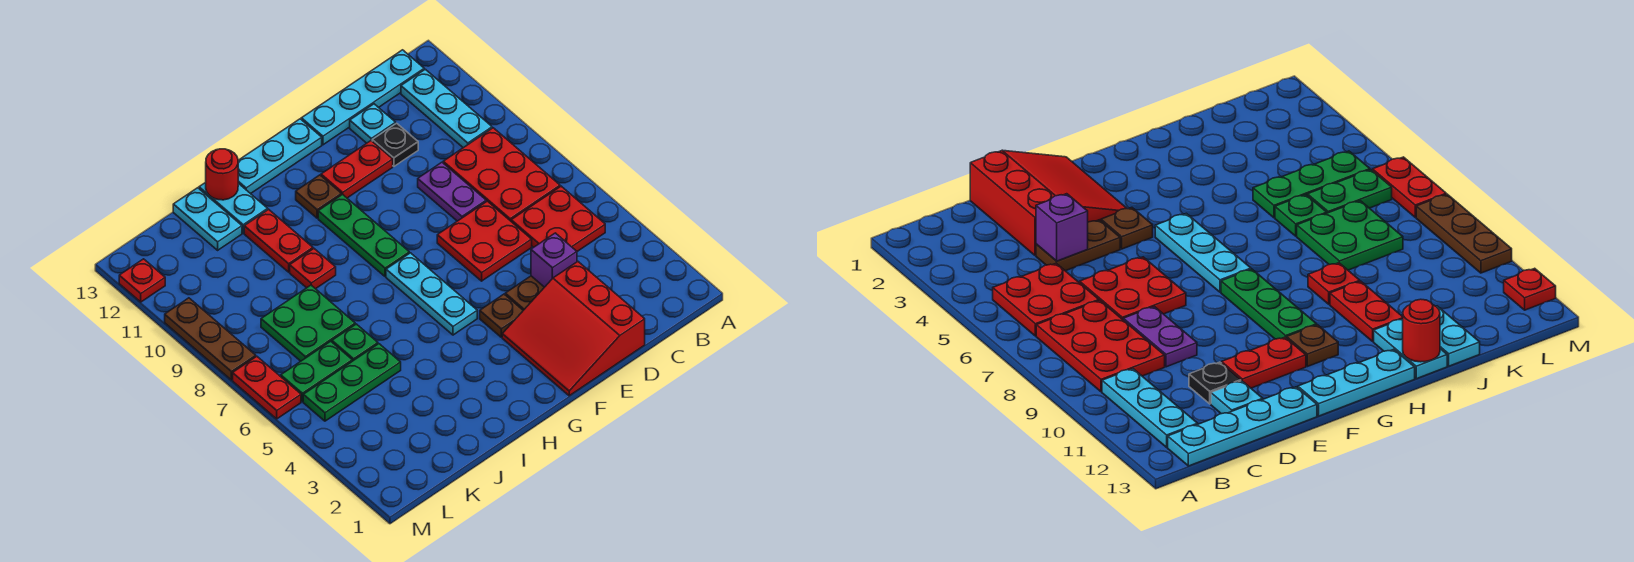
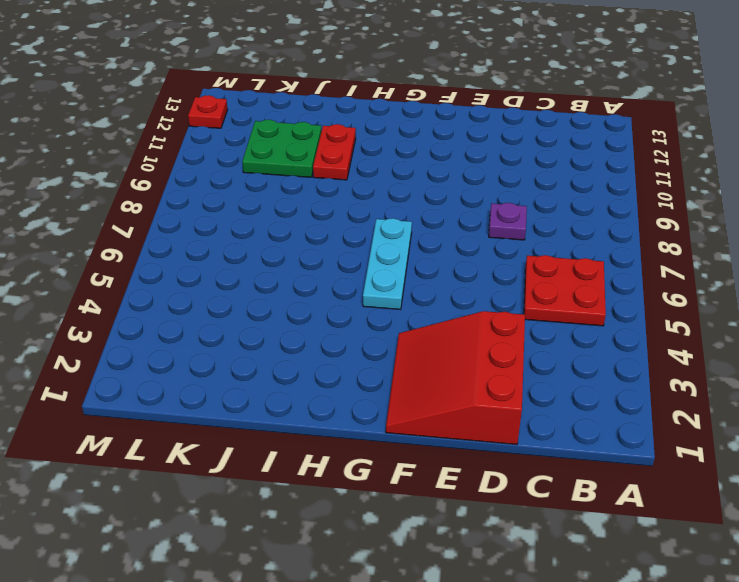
purple plate D8 level 1 -> purple plate D8:D9 level 1
green plate J10:K11 level 1 -> green plate J7:K8 level 1
none -> red plate B7:C9 level 1
none -> cyan plate B10:B12 level 1
none -> cyan plate B13:E13 level 1

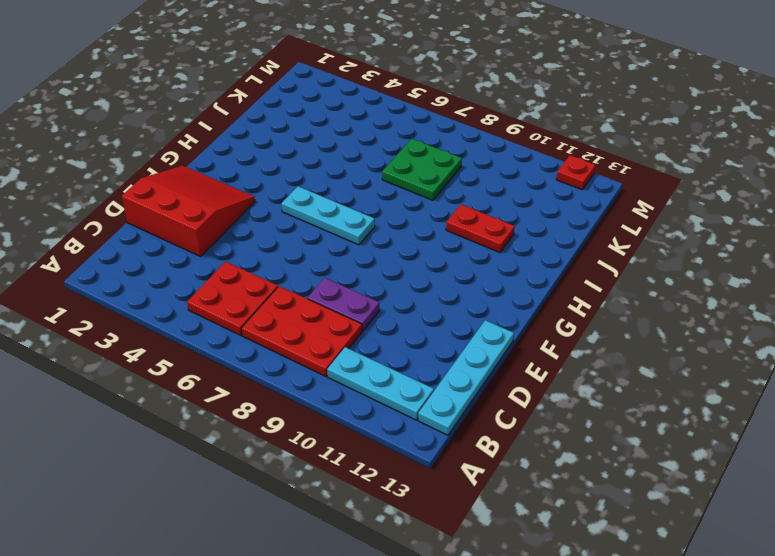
none -> brown plate D4:E4 level 1
none -> red plate D6:E7 level 1
none -> black plate D11 level 1

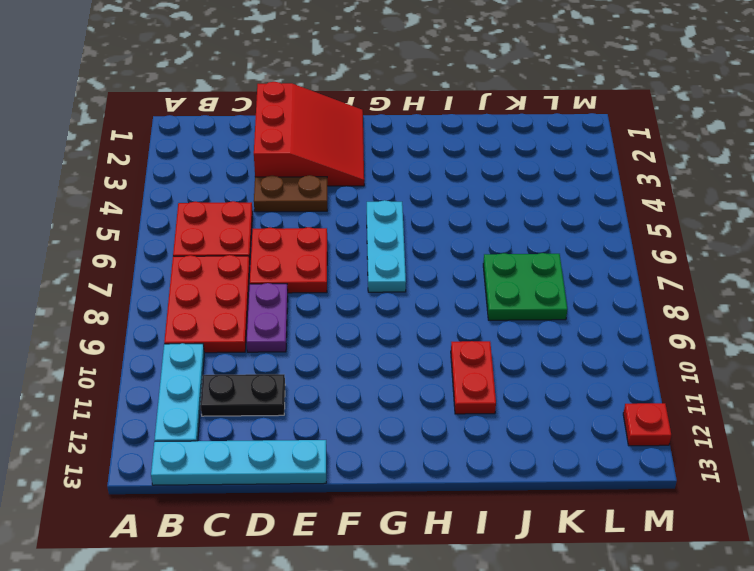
black plate C11:D11 level 1 -> black plate D11 level 1
none -> cyan plate D12 level 1
none -> red plate E11:F11 level 1
none -> brown plate F4 level 1

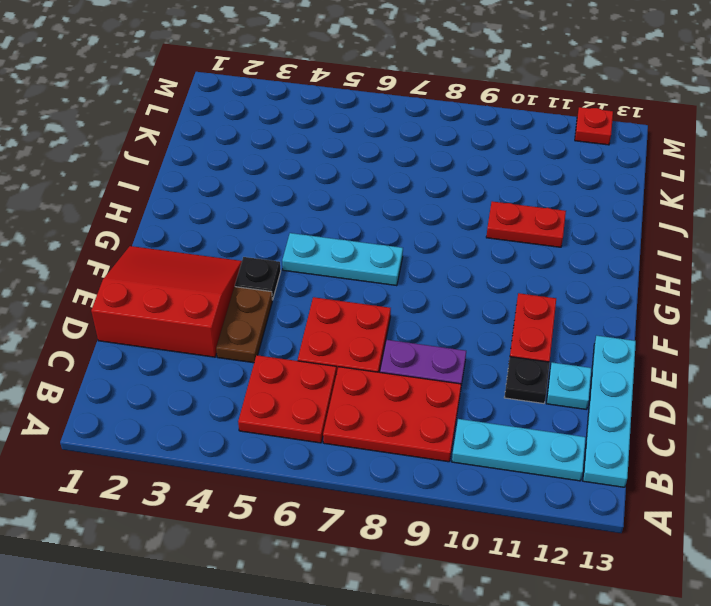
black plate F4 level 1 -> brown plate F4 level 1
none -> cyan plate F13:H13 level 1
none -> green plate G8:G10 level 1
none -> brown plate G11 level 1

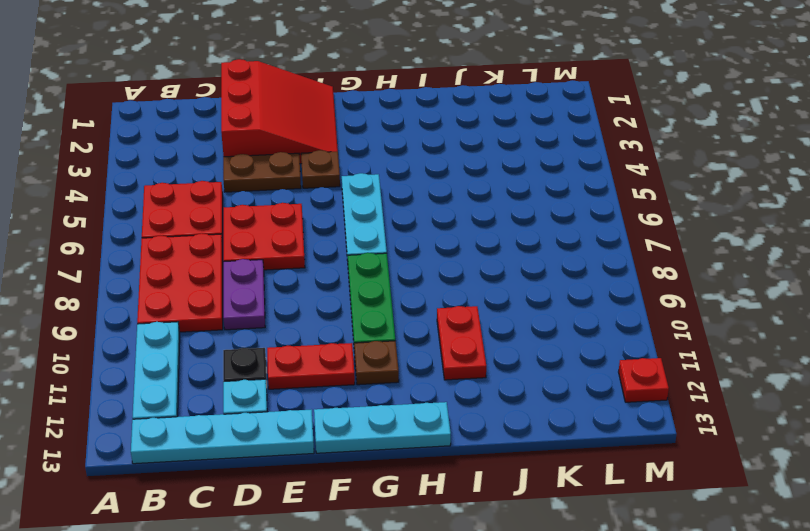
none -> red plate I9 level 1
none -> cyan plate I12:I13 level 1
none -> green plate J5:L5 level 1

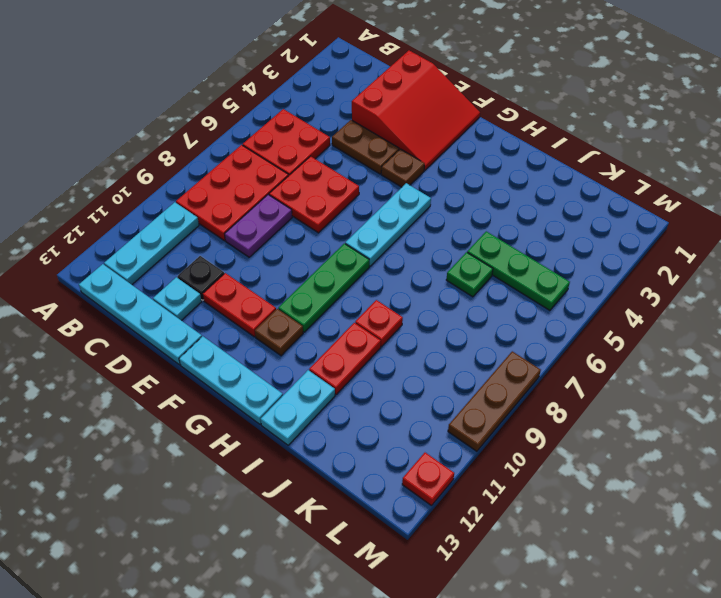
none -> green plate J7:K8 level 1
none -> cyan plate J12:J13 level 1
none -> green plate K6:L6 level 1

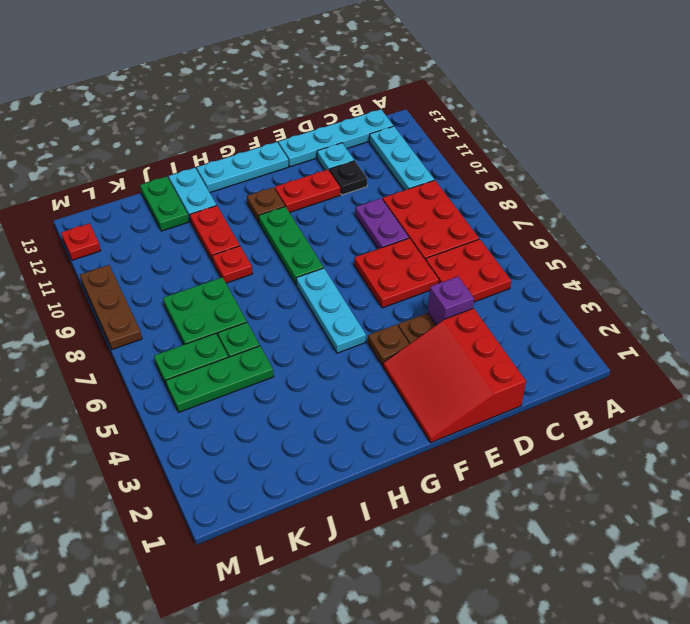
green plate J12:J13 level 1 -> cyan plate J12:J13 level 1
none -> red plate M6:M7 level 1
none -> red round brick I13 level 2

